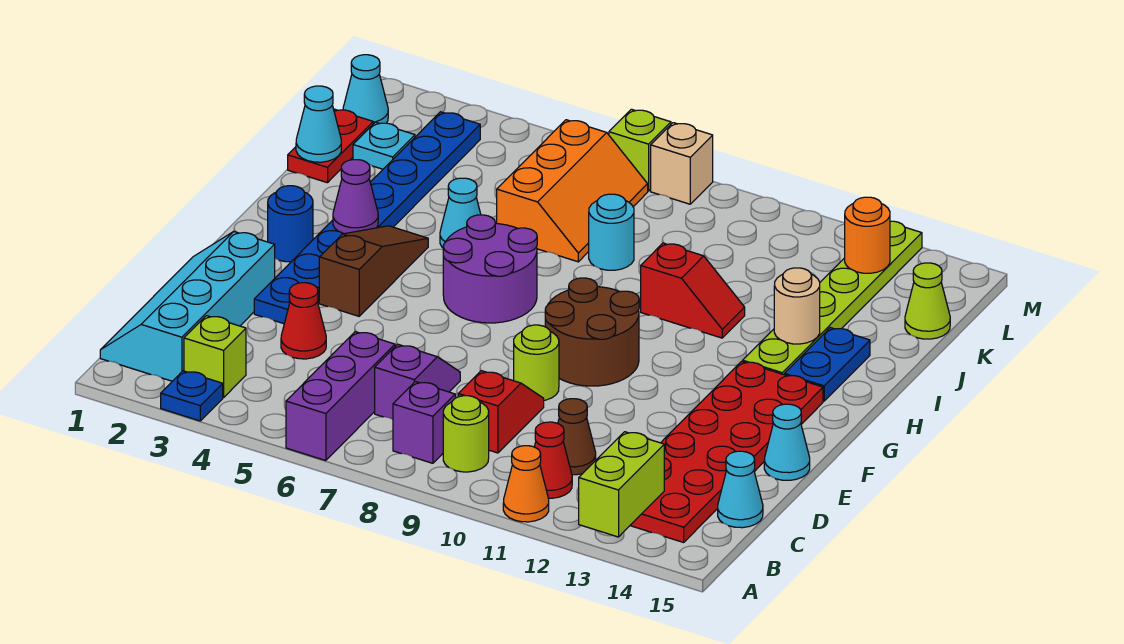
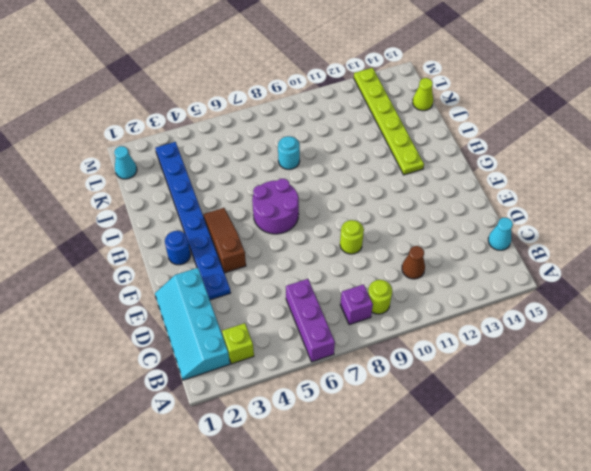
none -> blue plate A3 level 1
none -> orange cone A11 level 1
none -> red cone B11 level 1
none -> red plate B13:G14 level 1

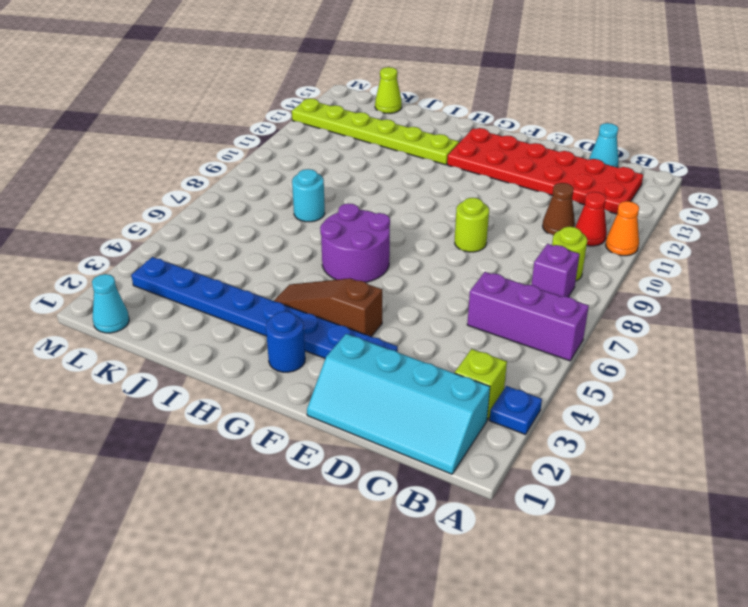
none -> purple slope C7:D7 level 1 top C
none -> red slope C9:D9 level 1 top C
none -> red cone D4 level 1
none -> cyan cone E15 level 1

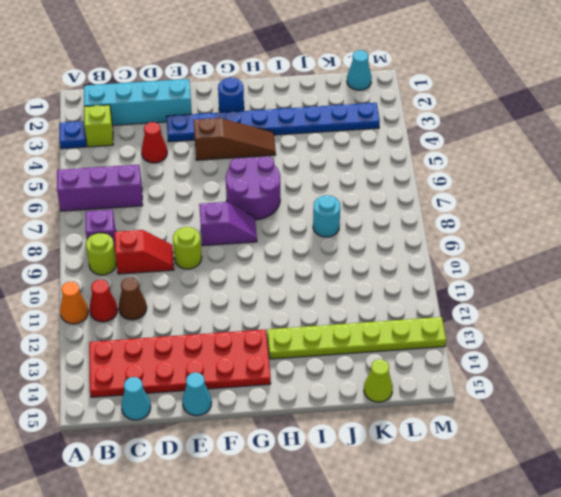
purple slope F8:G8 level 1 top F -> purple slope C7:D7 level 1 top C
none -> brown round brick F9:G10 level 1
none -> blue plate H14:I14 level 1
none -> cyan cone I5 level 1
none -> red slope I10:I11 level 1 top 10

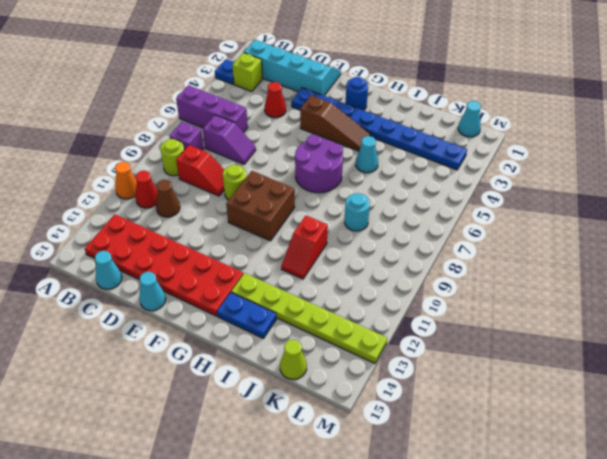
brown brick F9:G10 level 1 -> brown round brick F9:G10 level 1
none -> red plate J1:K1 level 1
none -> orange slope J6:L7 level 1 top 6
none -> cyan plate K2 level 1
none -> lime brick M7 level 1

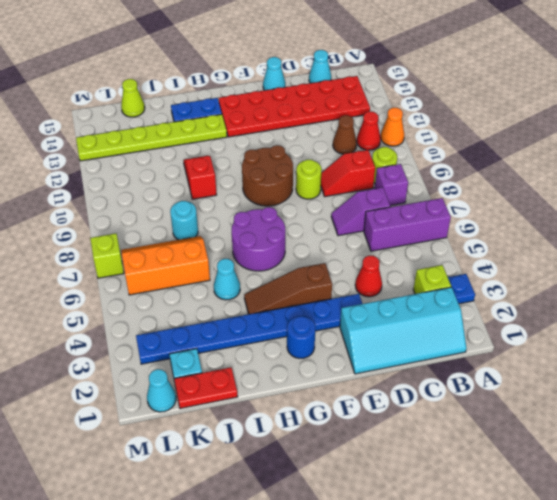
none -> tan brick M8 level 1
none -> lime brick A13:B13 level 2
none -> purple cone H3 level 2
none -> tan round brick I13 level 2

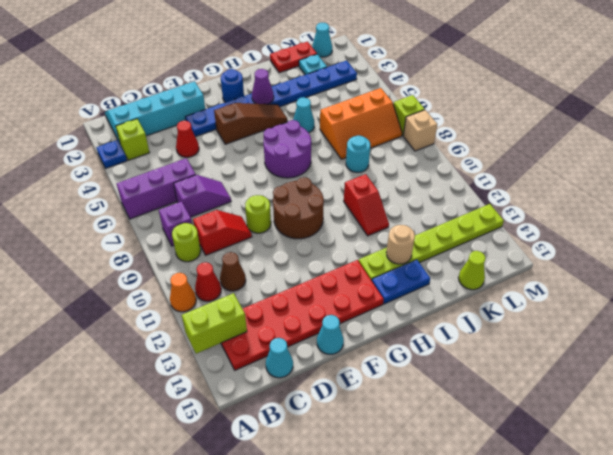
none -> cyan cone J1 level 2
none -> orange round brick L13 level 2

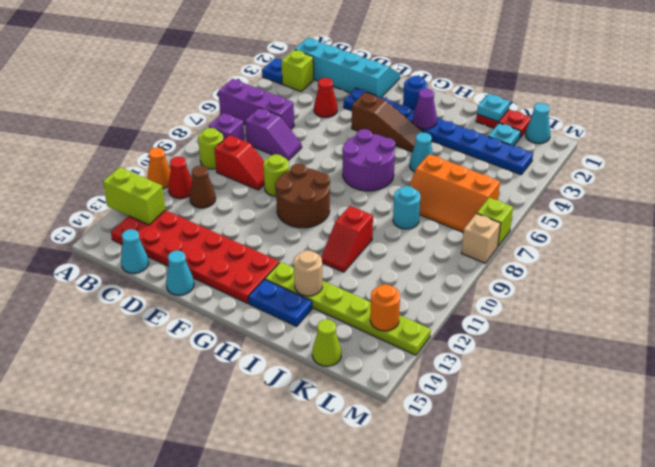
cyan plate J1 level 2 -> cyan cone J1 level 2

